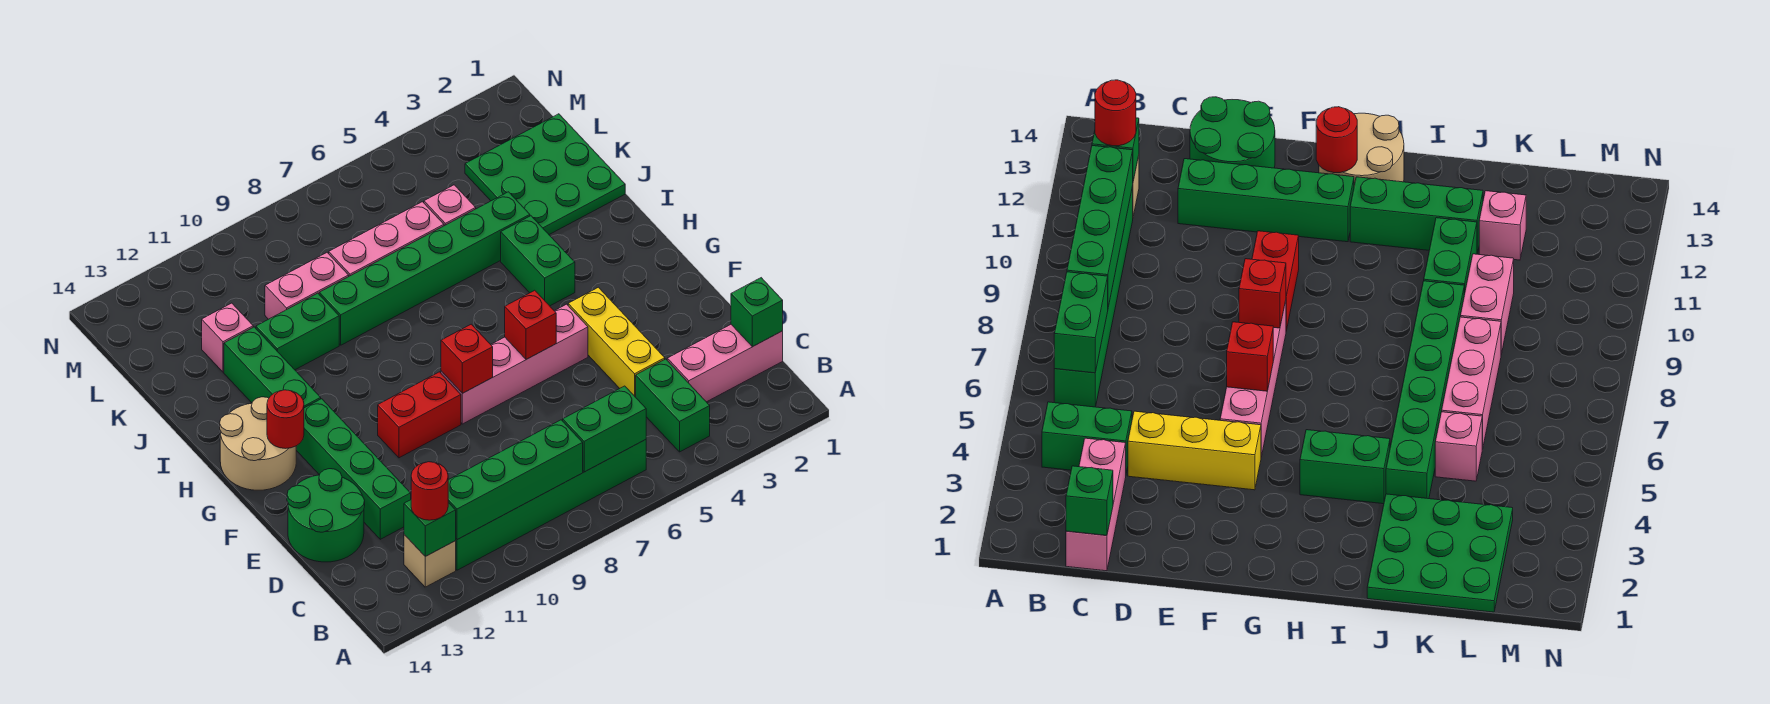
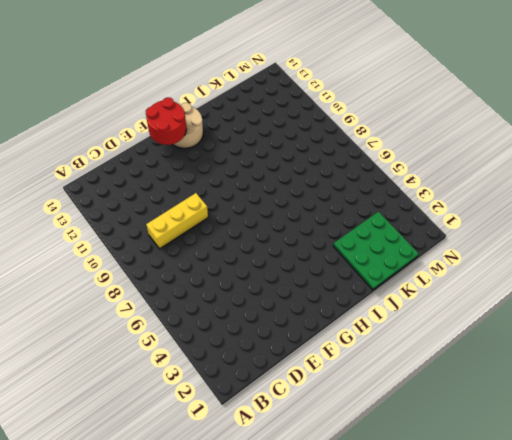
yellow brick C9:E9 level 1 -> yellow brick D4:F4 level 1
red round brick F13:G14 level 2 -> red round brick G13 level 2
none -> green brick B4:C4 level 1
none -> green brick B6:B11 level 1
none -> tan brick B12 level 1

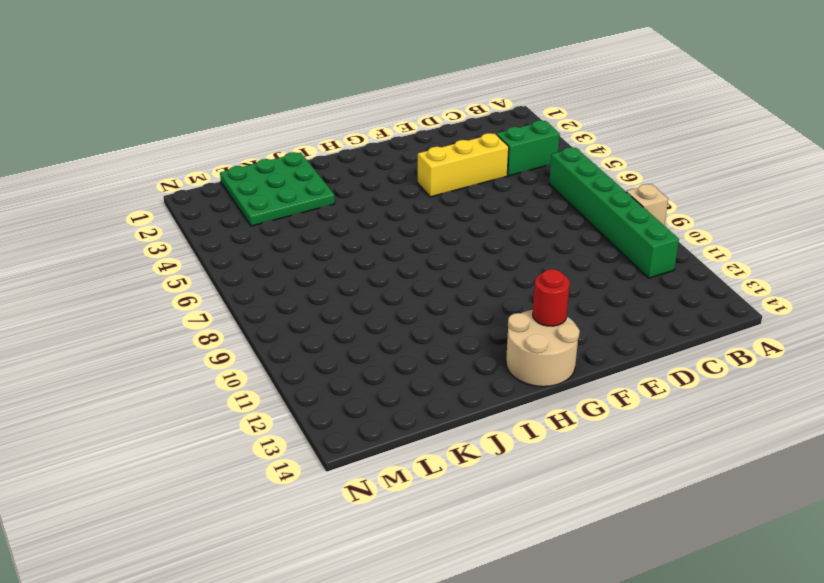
tan brick A9 level 1 -> tan brick B12 level 1
none -> pink brick C1:C3 level 1
none -> green brick D12:G12 level 1
none -> green round brick D13:E14 level 1

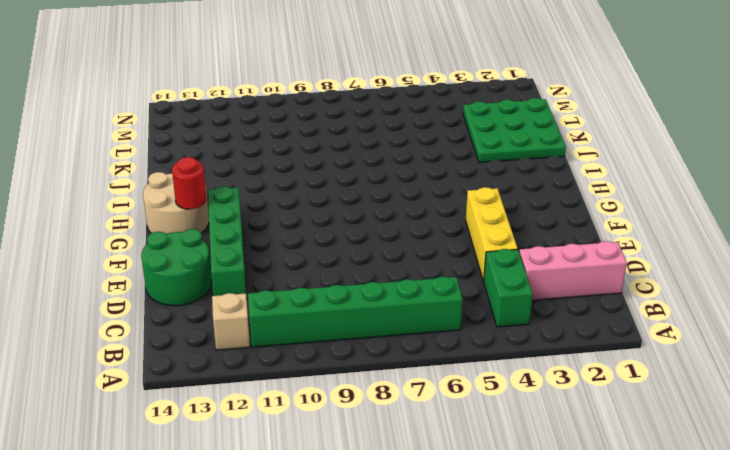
none -> pink brick F5:F8 level 1
none -> red brick F9:F10 level 1
none -> green brick H4:I4 level 1

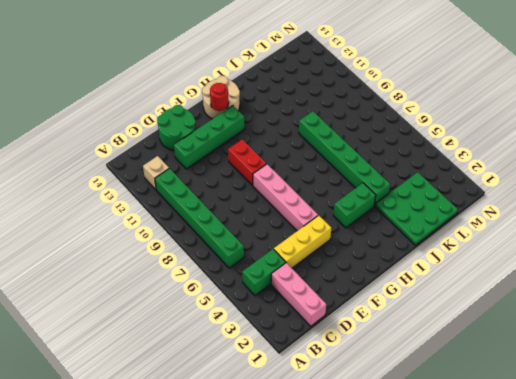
none -> green brick H12:J12 level 1
none -> green brick J10:J11 level 1
none -> pink brick K5 level 1

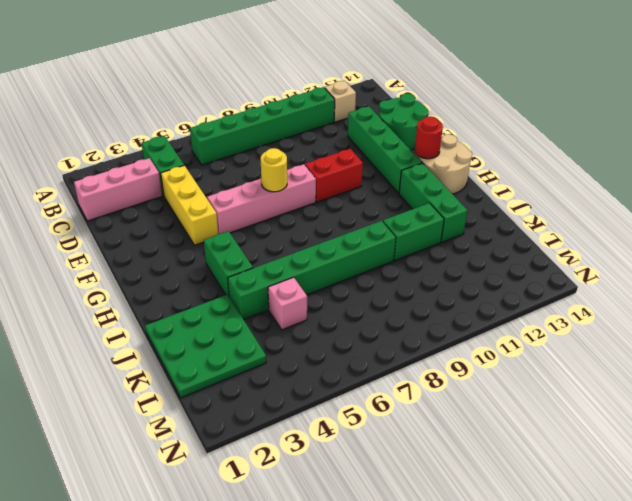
yellow round brick F7 level 2 -> none
none -> pink brick K6:K8 level 1
none -> pink brick K9:K10 level 1
none -> pink brick K12 level 1

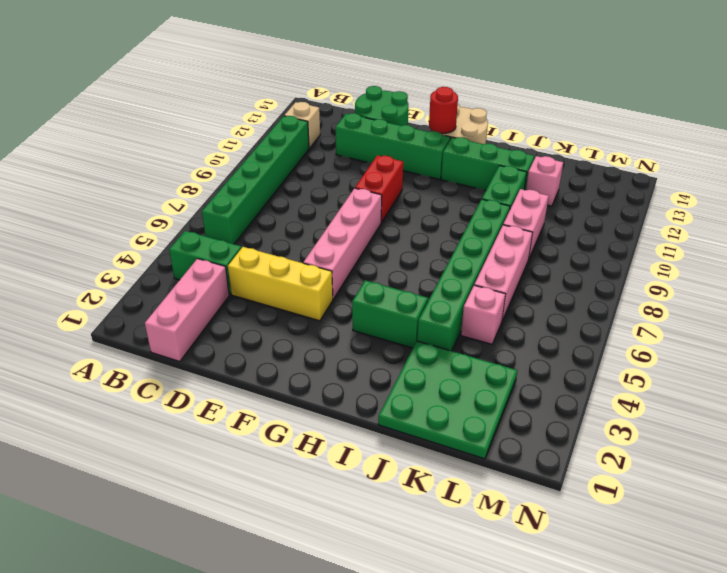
none -> green brick B6:B7 level 2
none -> green brick B8:B11 level 2
none -> green brick B12 level 2

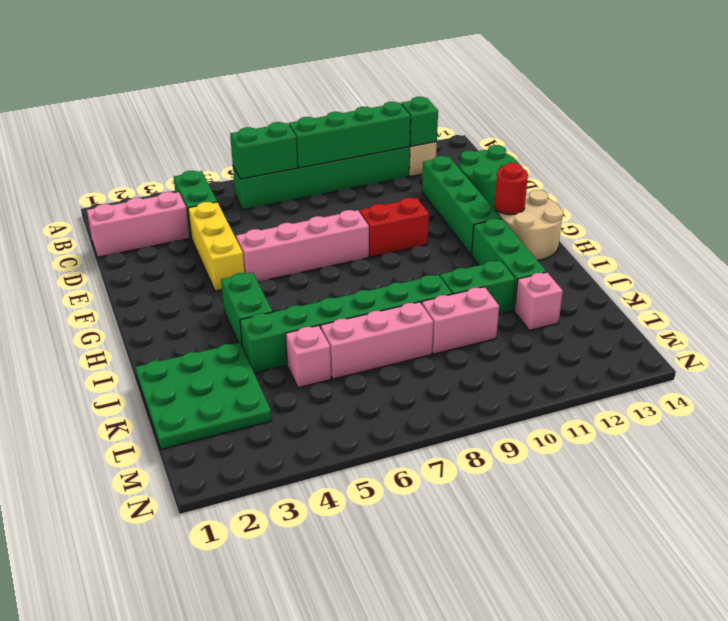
none -> green brick C1 level 2
none -> red brick F6 level 2
none -> red brick F8 level 2

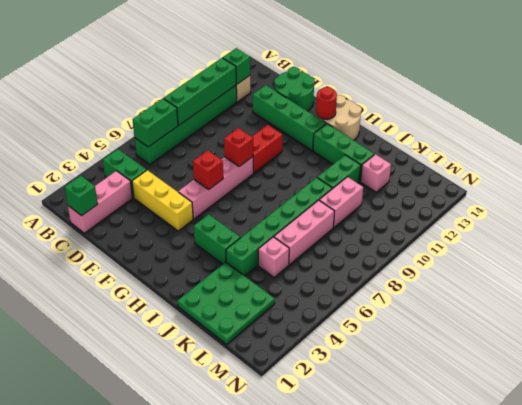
none -> red round brick B12 level 3

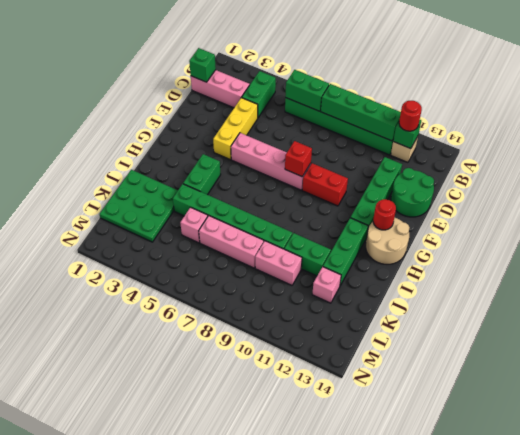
none -> red brick F6 level 2

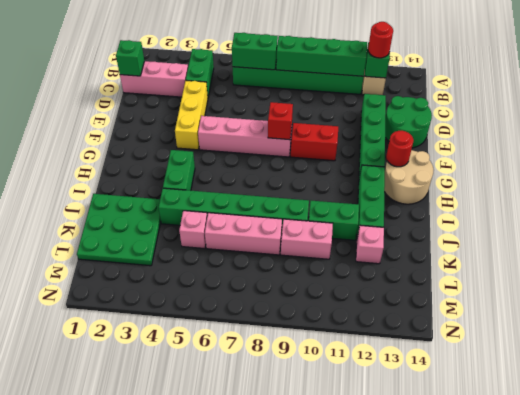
none -> red brick F6 level 2

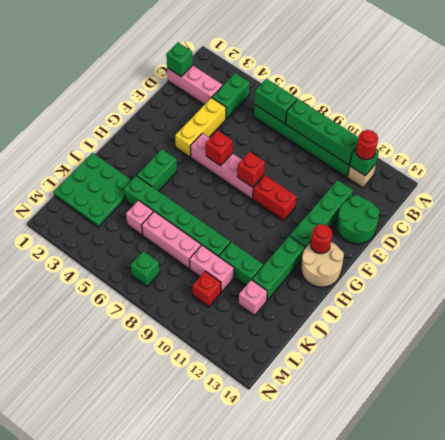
red brick L10 level 1 -> none
green brick M7 level 1 -> none

